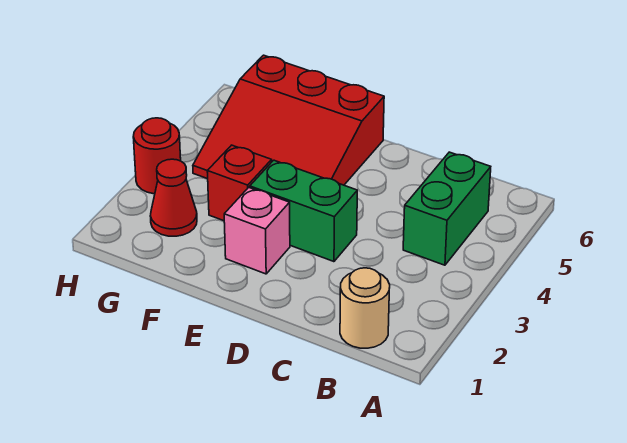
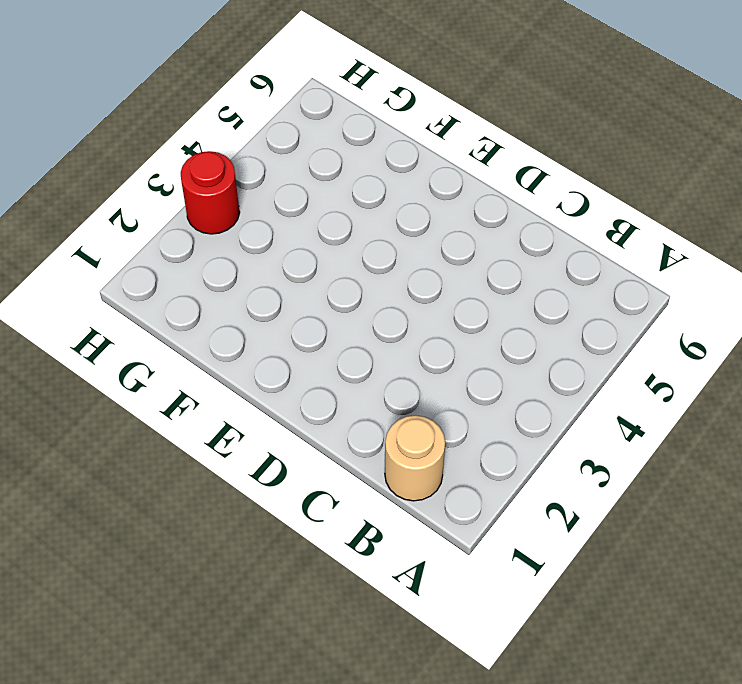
none -> green brick B4:B5 level 1
none -> green brick D3:E3 level 1

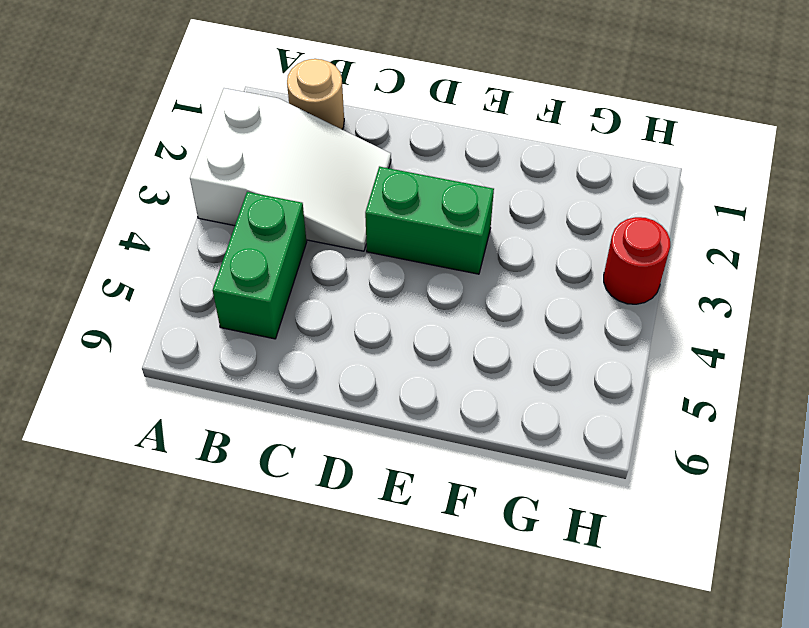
white slope A2:C3 level 1 top A -> none
none -> pink brick E2 level 1
none -> red slope E4:G6 level 1 top 6

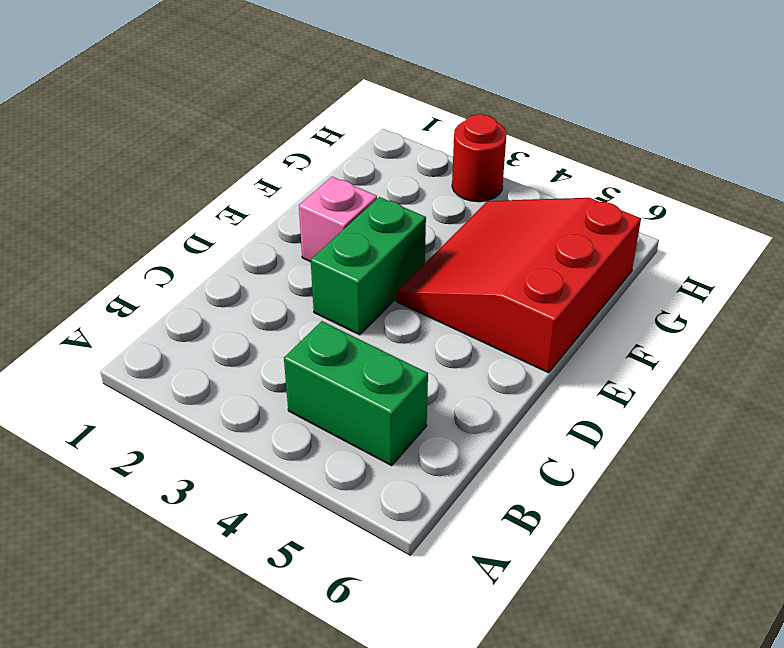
none -> tan round brick B1 level 1
none -> red brick F3 level 1

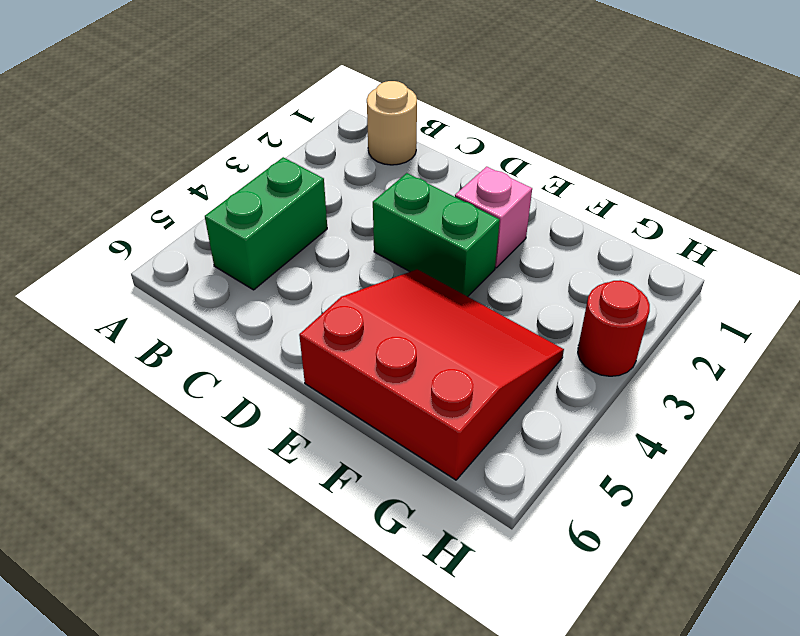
none -> red brick F3 level 1
none -> red cone G2 level 1

